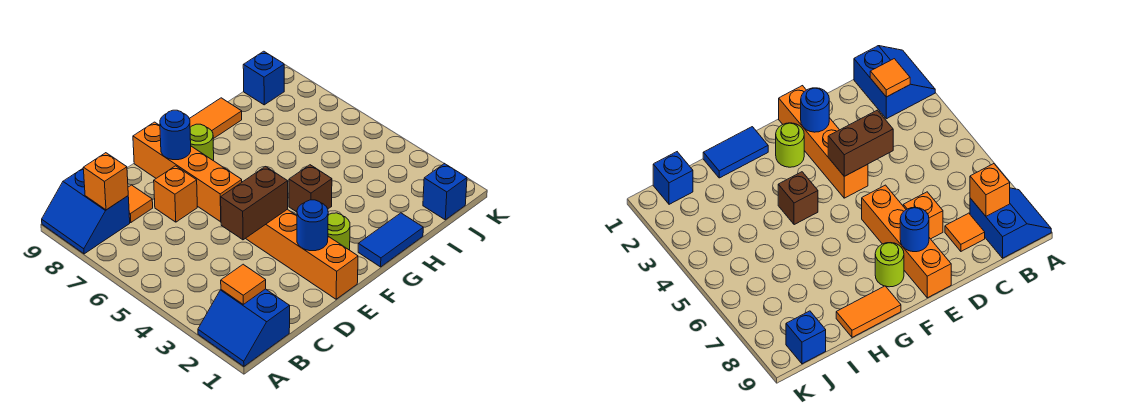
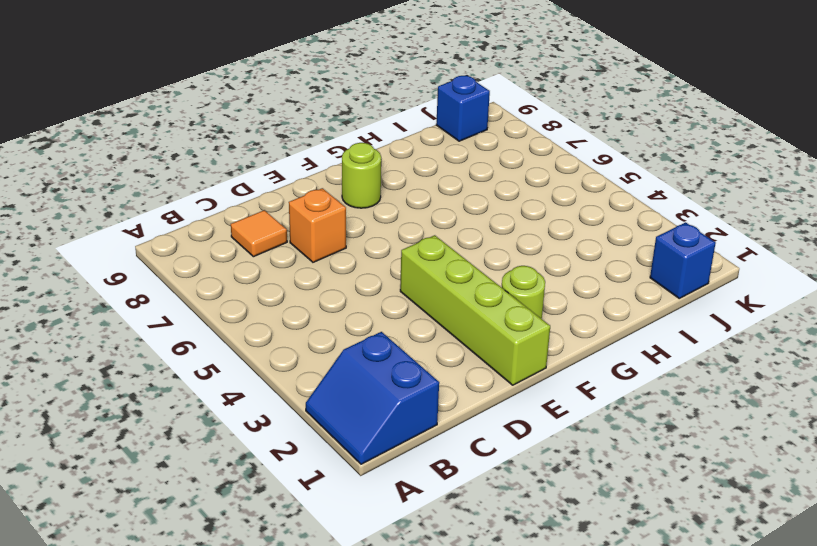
lime brick E1:E4 level 1 -> orange brick E1:E4 level 1
none -> blue slope A8:B9 level 1 top B
none -> orange brick E6:E9 level 1
none -> blue tile G1:H1 level 1

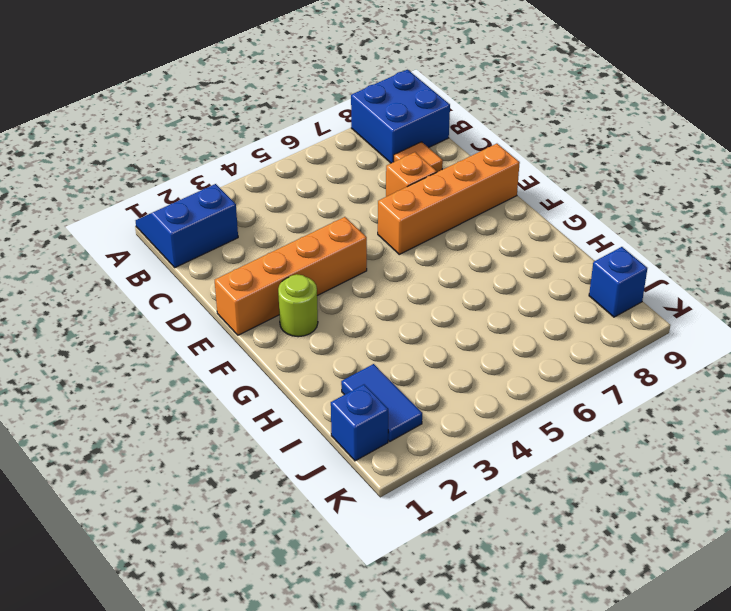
blue brick A8:B9 level 1 -> blue slope A8:B9 level 1 top B
blue tile I2:J2 level 1 -> blue tile G1:H1 level 1
none -> lime round brick F8 level 1
none -> brown brick G4 level 1
none -> orange tile G9:H9 level 1

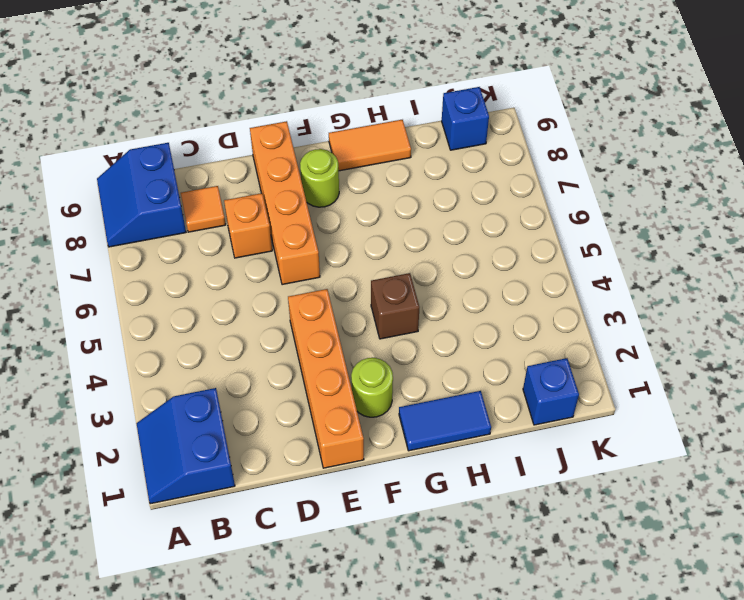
none -> orange tile B2 level 2
none -> orange brick B8 level 2
none -> brown brick D4:E4 level 2

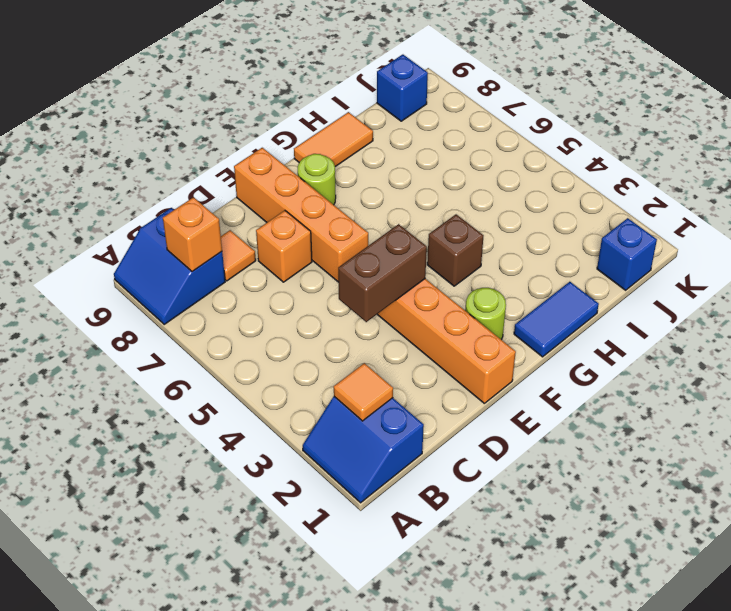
none -> blue round brick E2 level 2
none -> blue round brick E8 level 2

